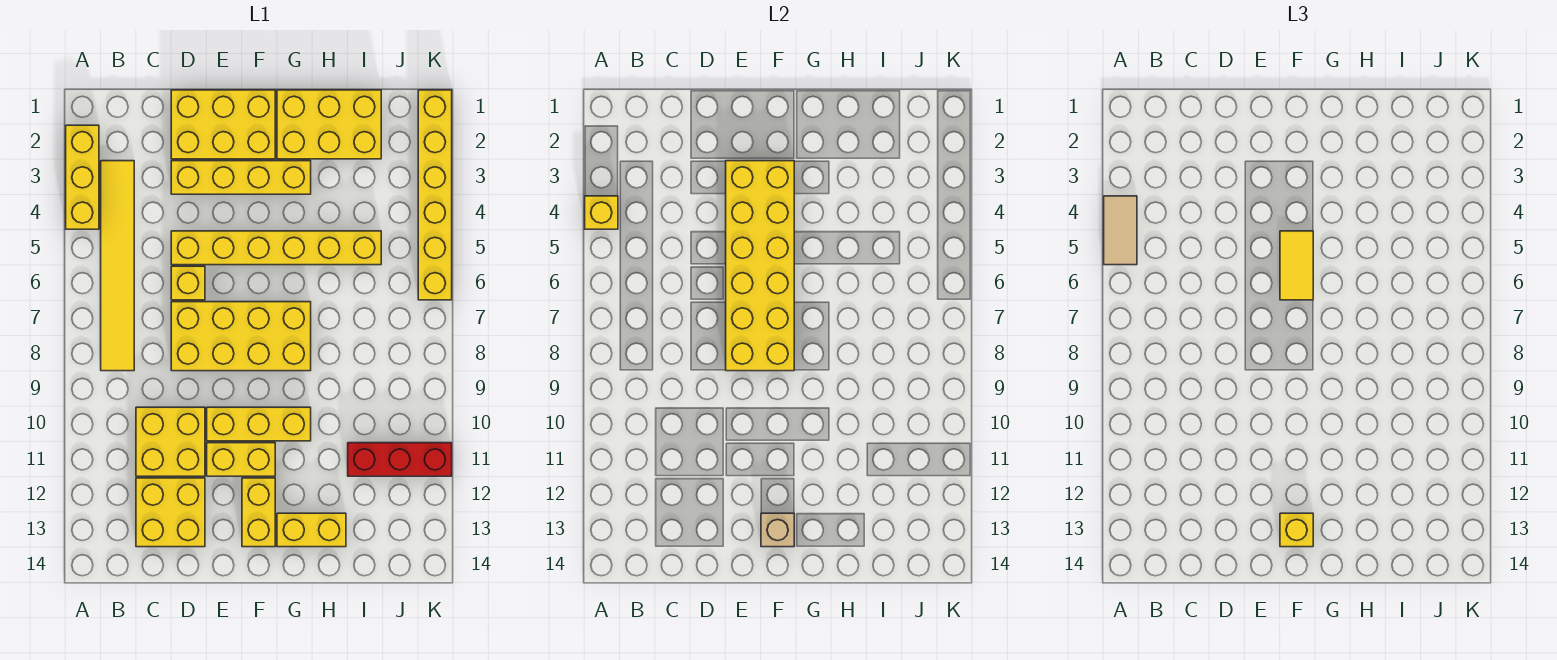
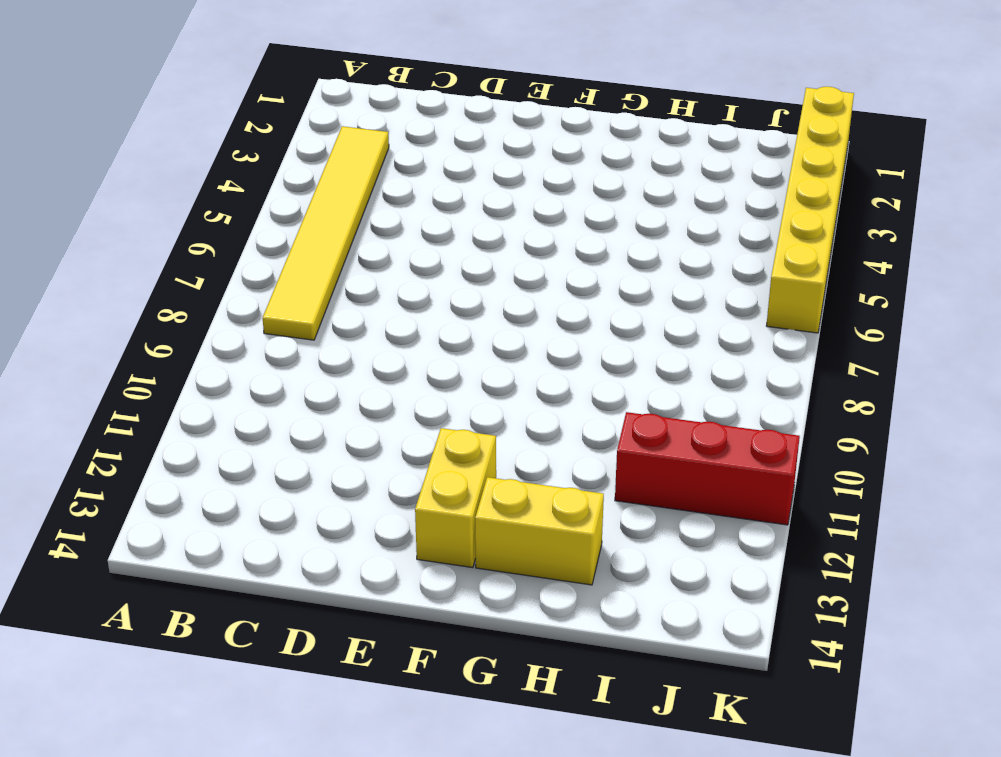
none -> yellow brick A2:A4 level 1
none -> yellow brick C10:D11 level 1
none -> yellow brick C12:D13 level 1

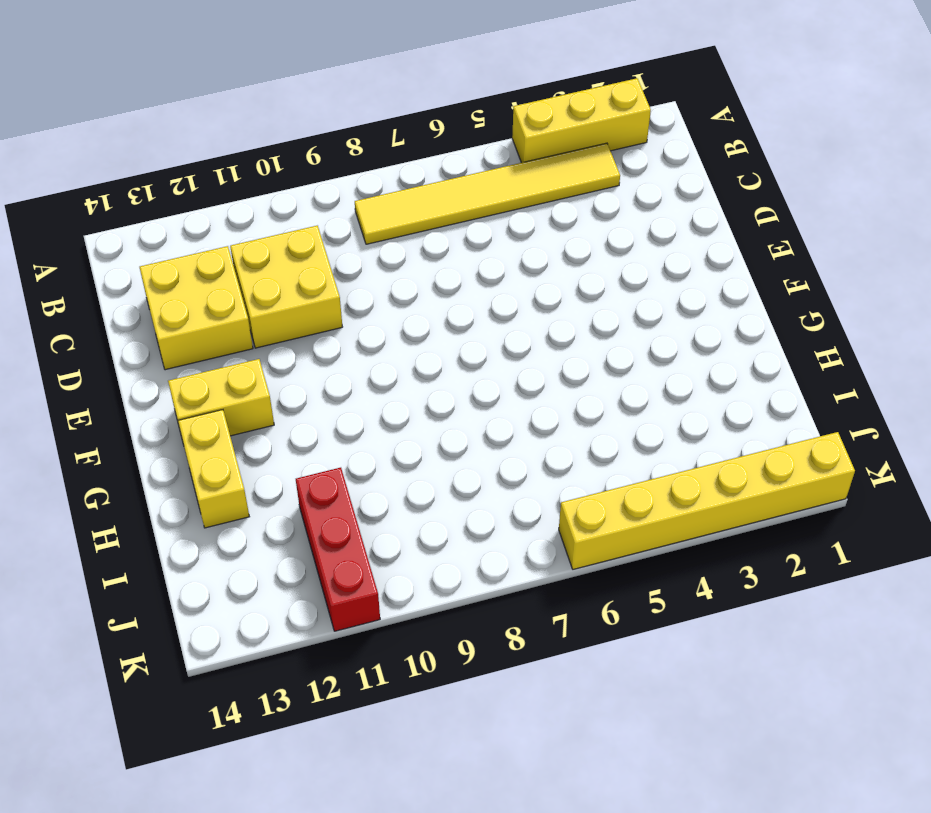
none -> yellow brick D1:F2 level 1
none -> yellow brick D3:G3 level 1
none -> yellow brick D5:I5 level 1

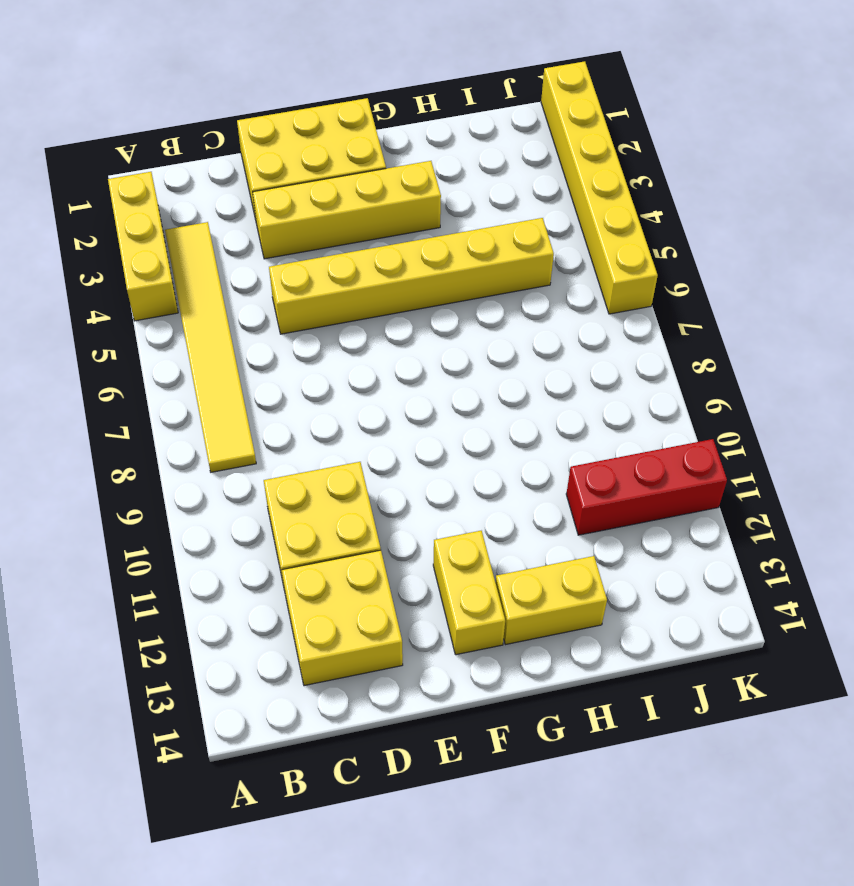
none -> yellow brick D6 level 1
none -> yellow brick D7:G8 level 1
none -> yellow brick E10:G10 level 1

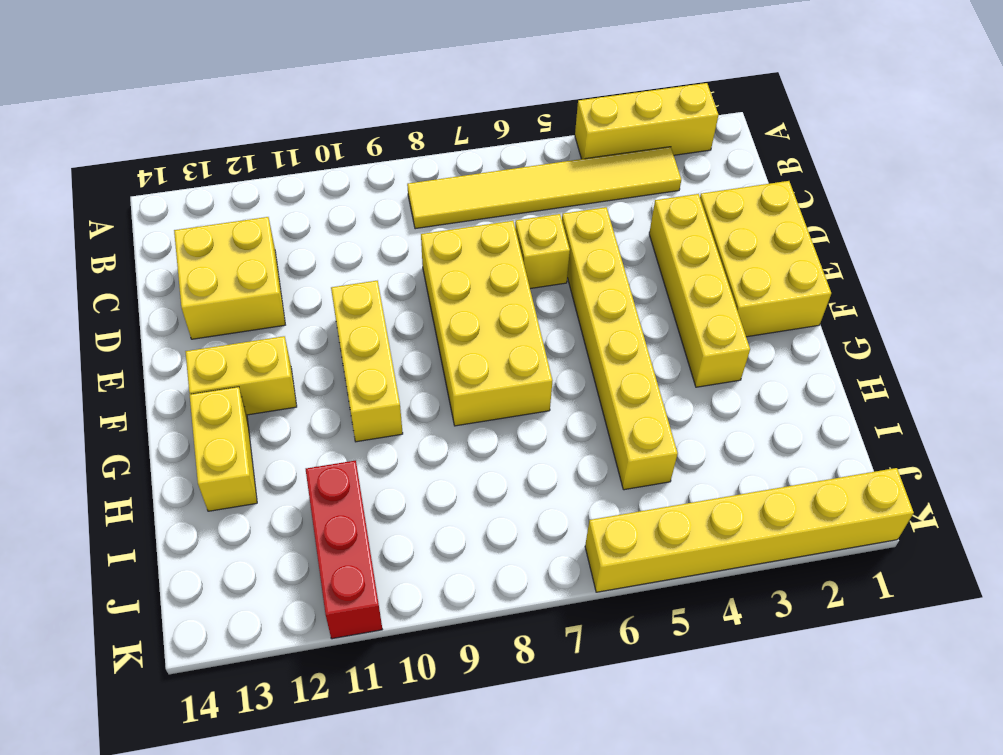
none -> yellow brick C10:D11 level 1
none -> yellow brick E11:F11 level 1
none -> yellow brick G1:I2 level 1

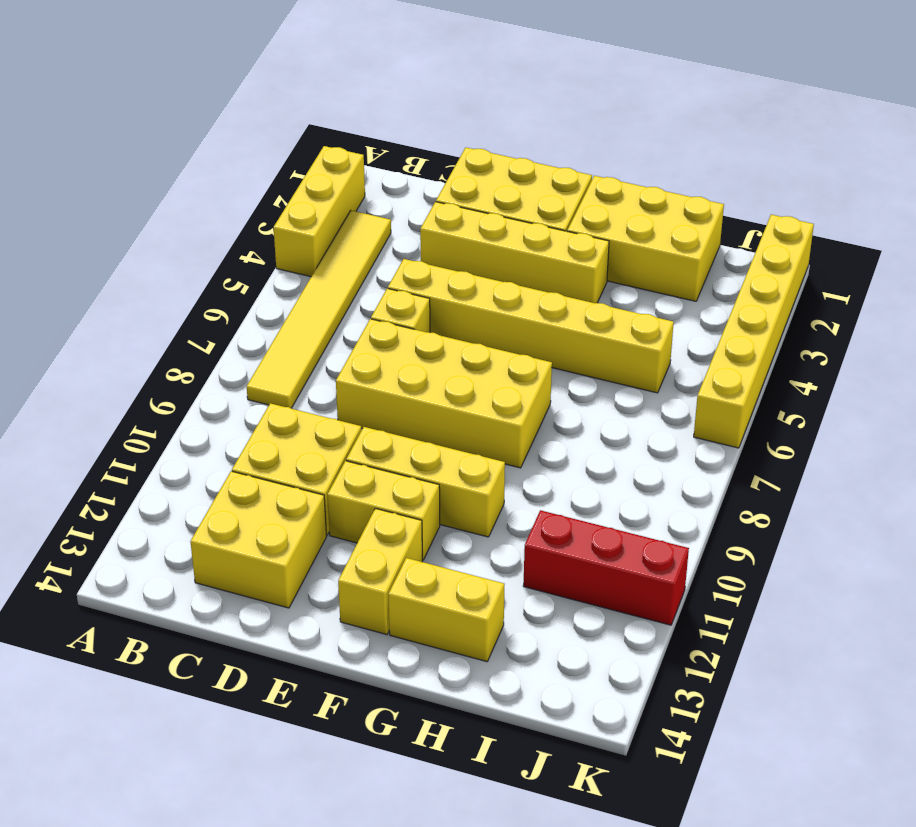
none -> yellow brick A4 level 2
none -> yellow brick E3:F8 level 2
none -> tan brick F13 level 2

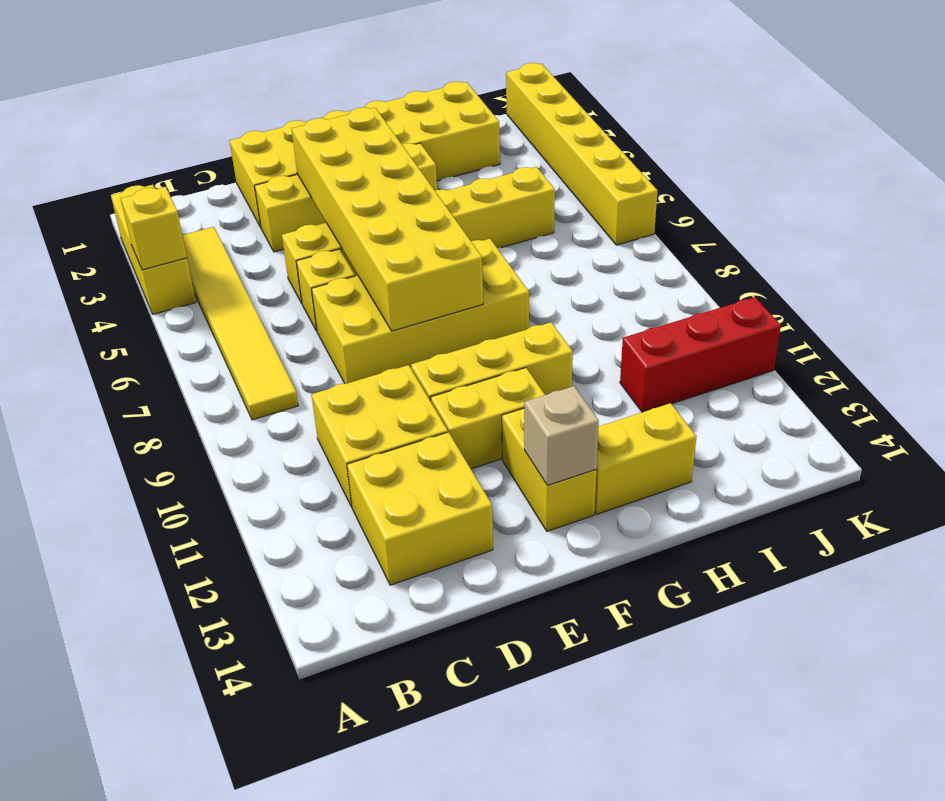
none -> tan tile A4:A5 level 3
none -> yellow tile F5:F6 level 3
none -> yellow brick F13 level 3

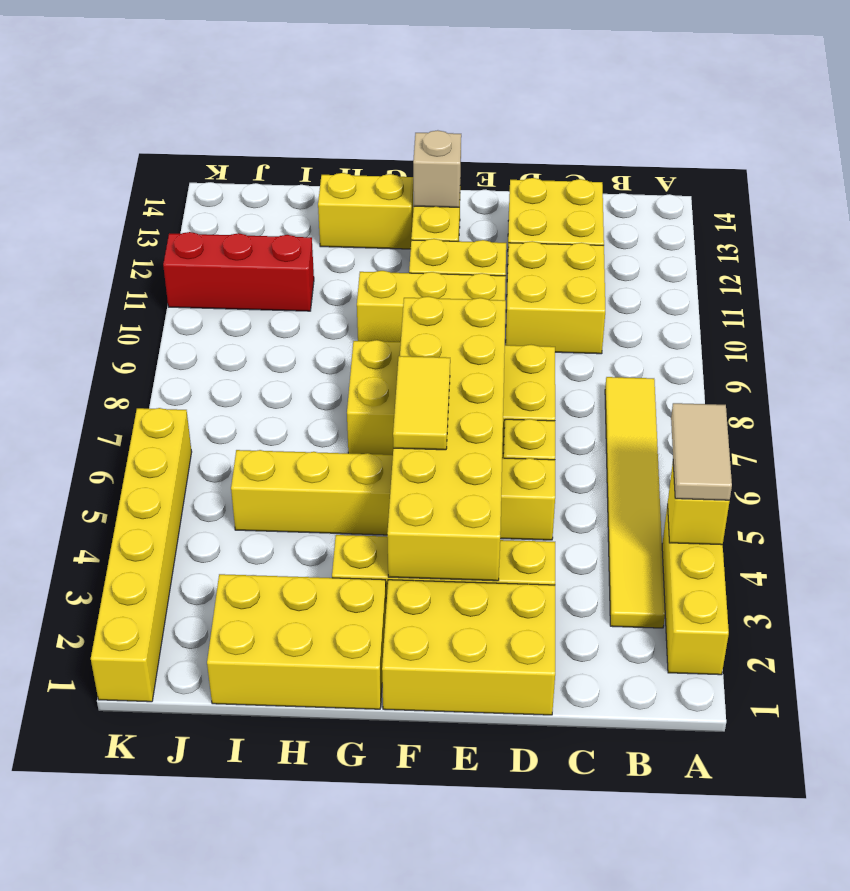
none -> yellow brick F13 level 3

